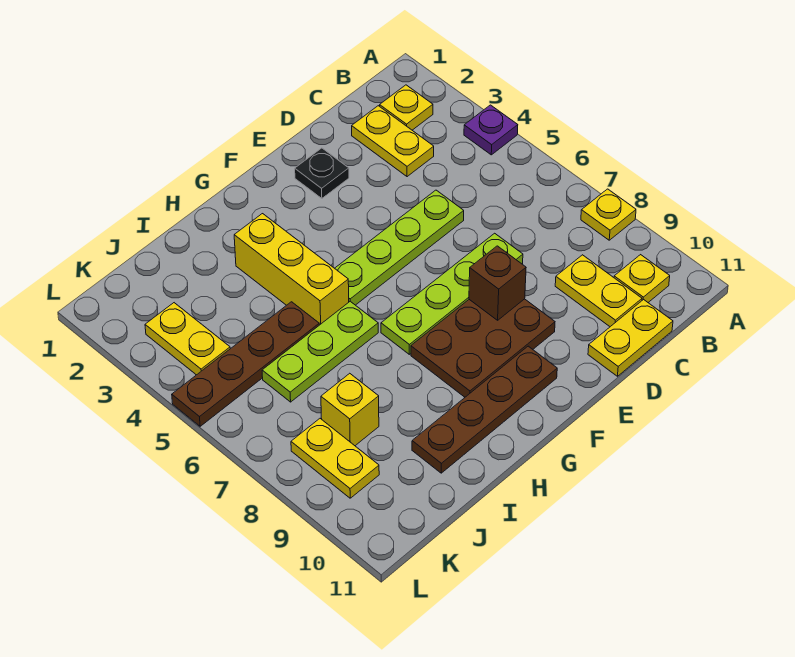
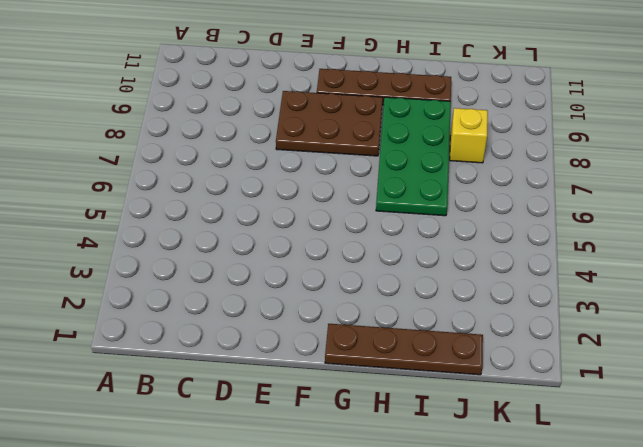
brown plate G1:J1 level 1 -> brown plate I5:L5 level 1
green plate H6:I9 level 1 -> lime plate H6:J6 level 1
none -> purple plate A4 level 1
none -> yellow plate A8 level 1
none -> yellow plate B2 level 1

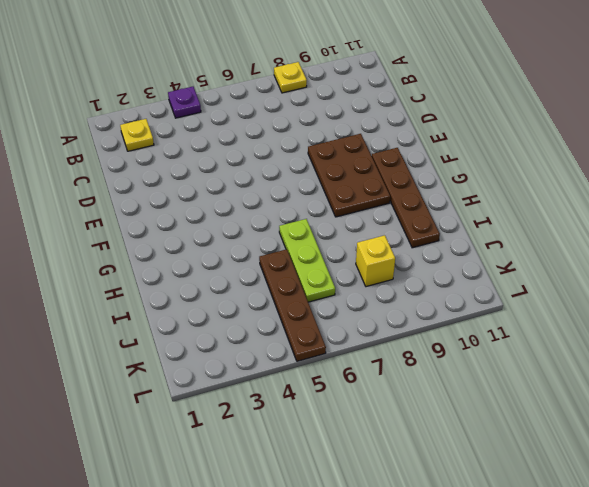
none -> yellow plate B10 level 1
none -> yellow plate C2:C3 level 1
none -> yellow plate C9:C10 level 1

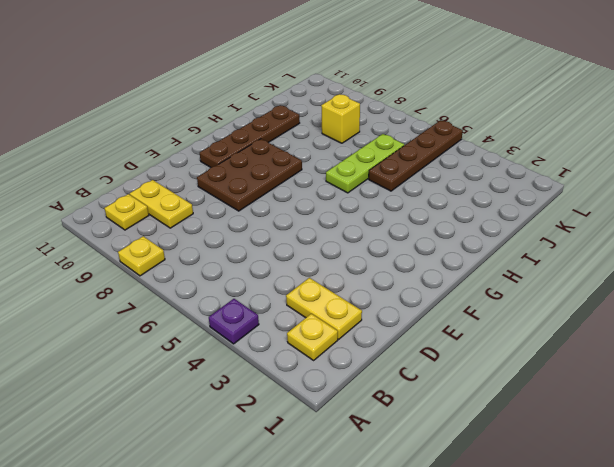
none -> yellow plate C11:D11 level 1
none -> lime plate D5:G5 level 1
none -> lime plate D7:G7 level 1

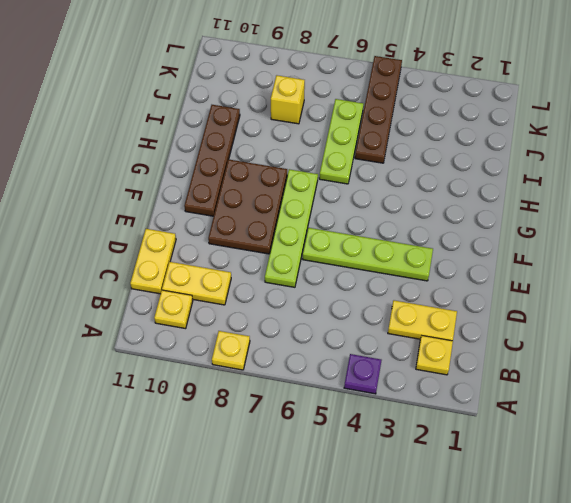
lime plate E3:E6 level 1 -> lime plate D5:G5 level 1
none -> black plate E2 level 1
none -> yellow brick H3:H5 level 1
none -> yellow plate K3:K4 level 1

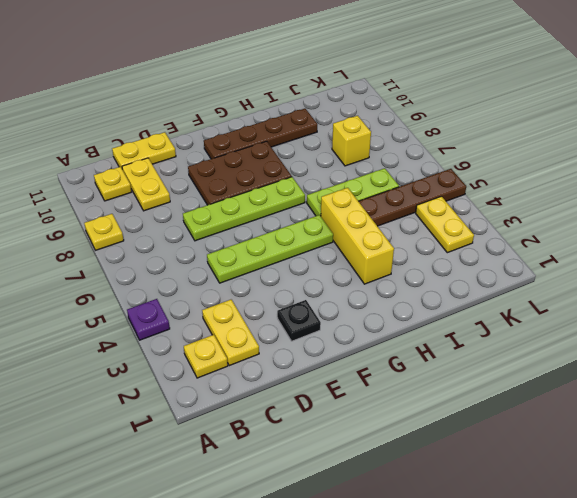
none -> yellow plate K8:K9 level 1
none -> brown brick E8 level 2

